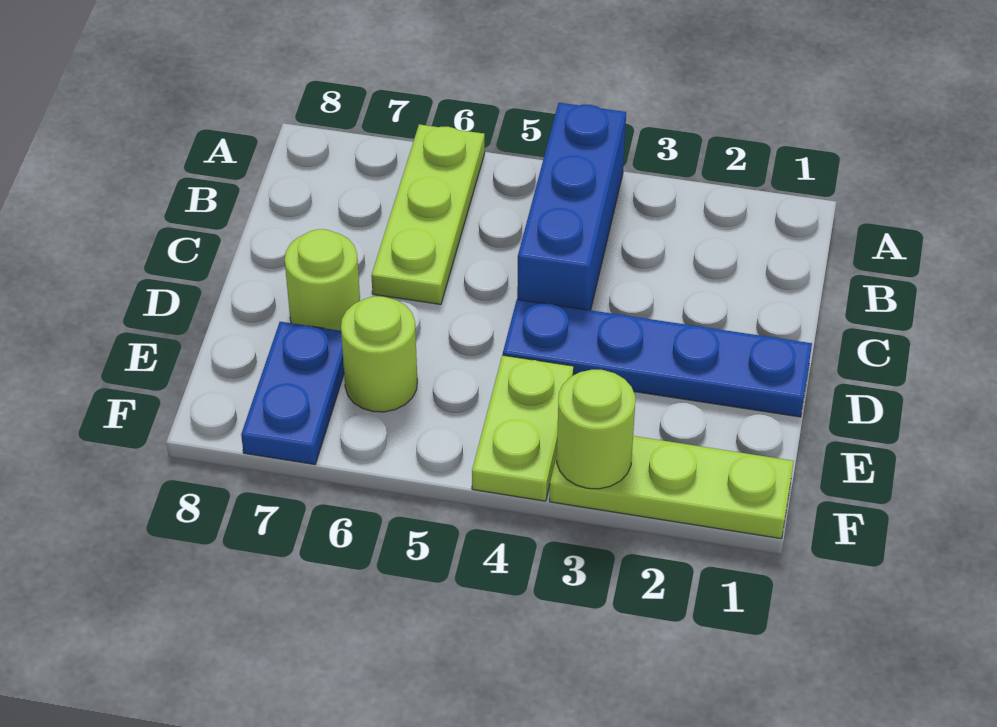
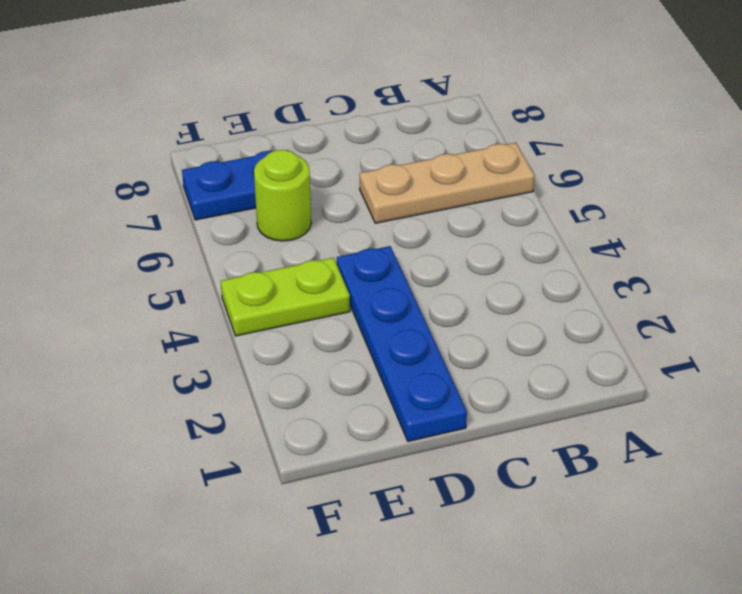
tan plate A6:C6 level 1 -> lime plate A6:C6 level 1
none -> blue brick A4:C4 level 1
none -> lime round brick D7 level 1

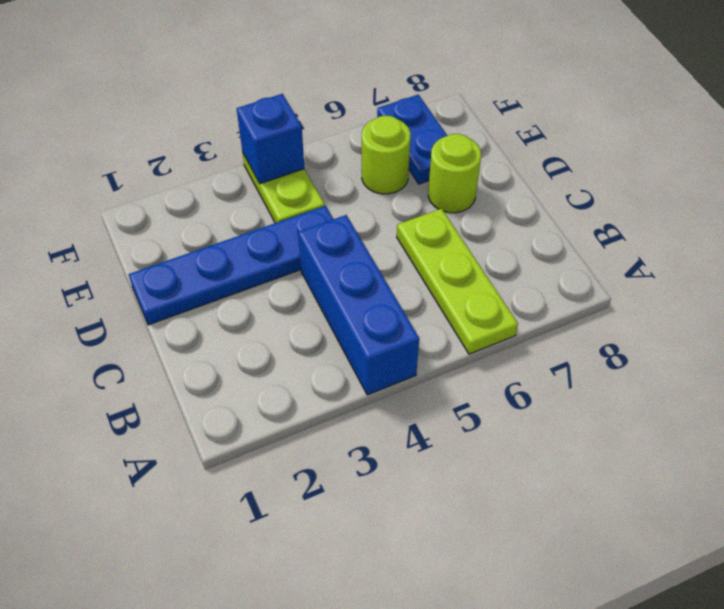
blue brick F4 level 2 -> none
none -> lime plate F1:F3 level 1
none -> lime round brick F3 level 2

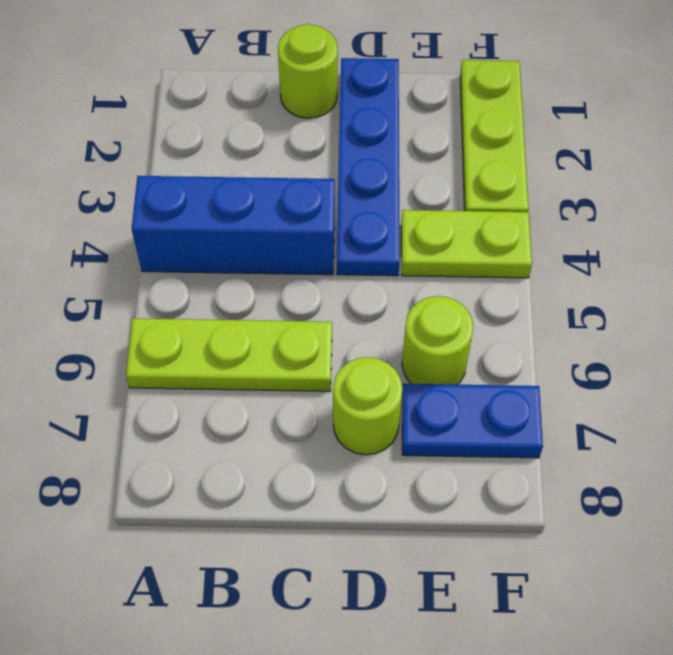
lime round brick C1 level 1 -> lime round brick F3 level 2

